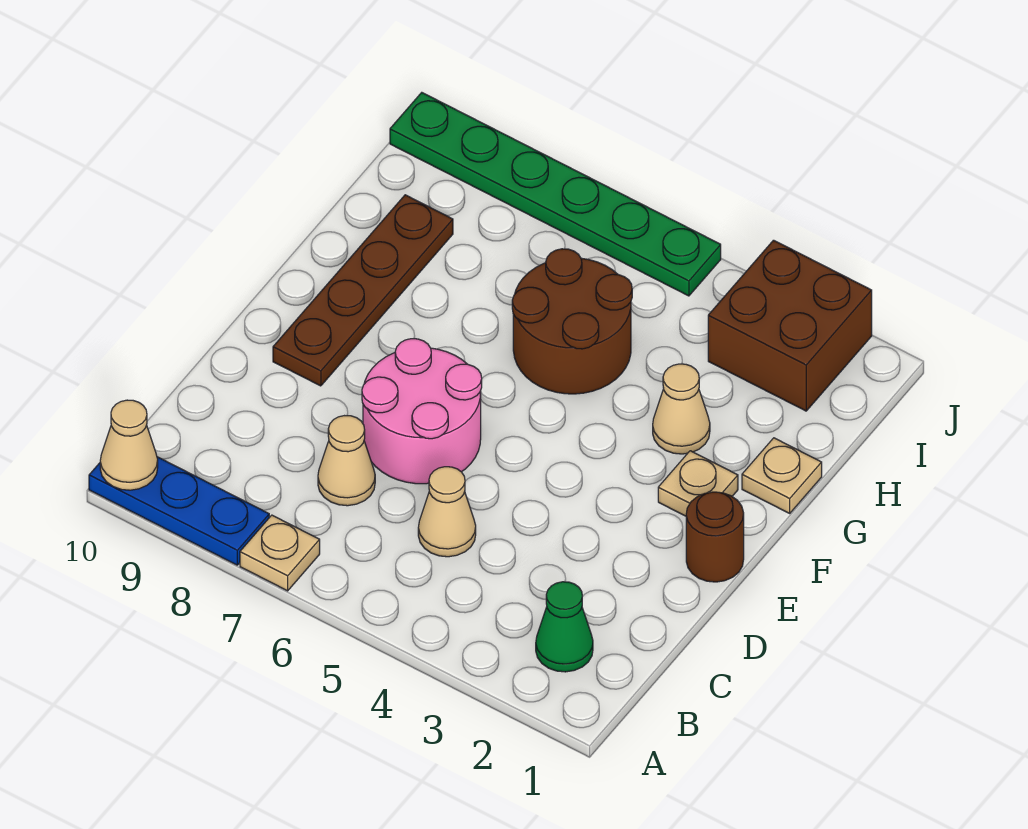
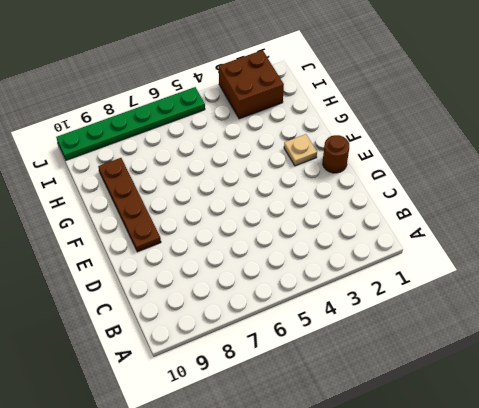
none -> tan plate A7 level 1
none -> blue plate A8:A10 level 1
none -> green cone B2 level 1

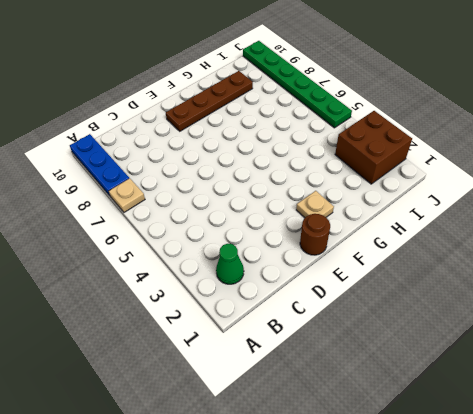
none -> tan cone C5 level 1
none -> tan cone C7 level 1
none -> pink round brick D6:E7 level 1

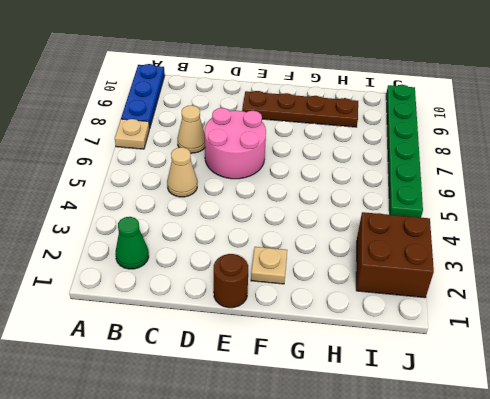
none -> tan plate G1 level 1
none -> tan cone G3 level 1
none -> brown round brick G5:H6 level 1

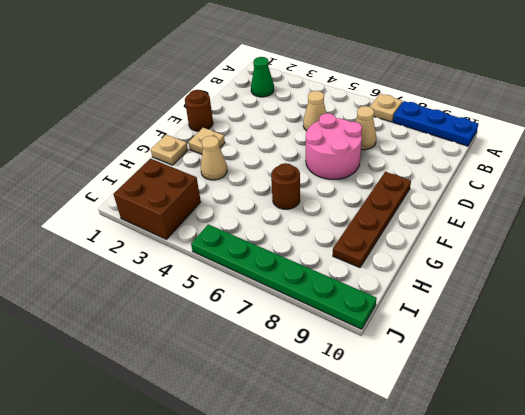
brown round brick G6 level 1 -> brown round brick G5:H6 level 1
none -> tan cone A10 level 2

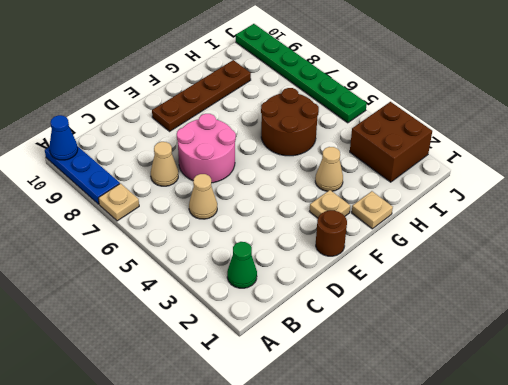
blue cone A10 level 2 -> tan cone A10 level 2

